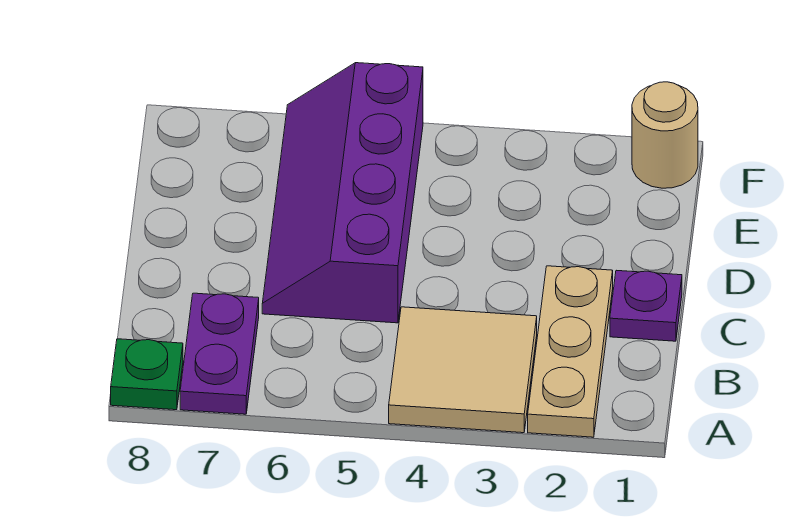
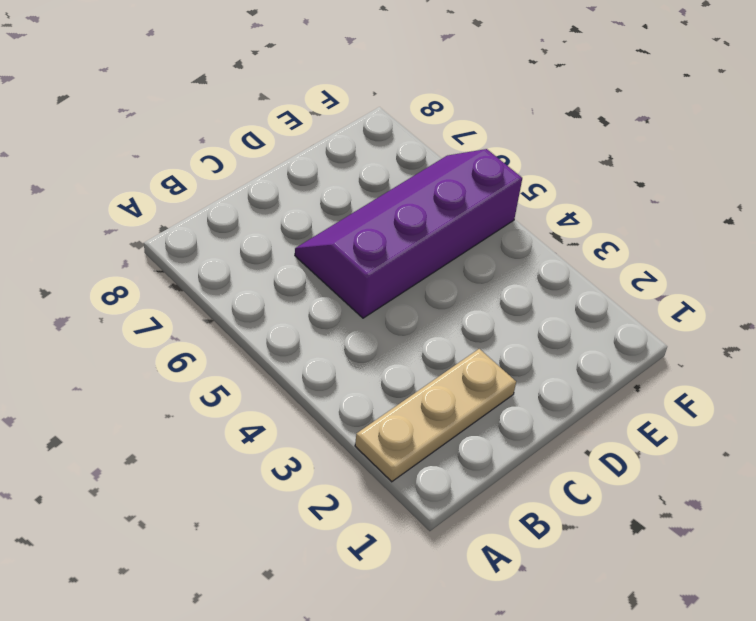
none -> tan tile A3:B4 level 1
none -> purple plate A7:B7 level 1

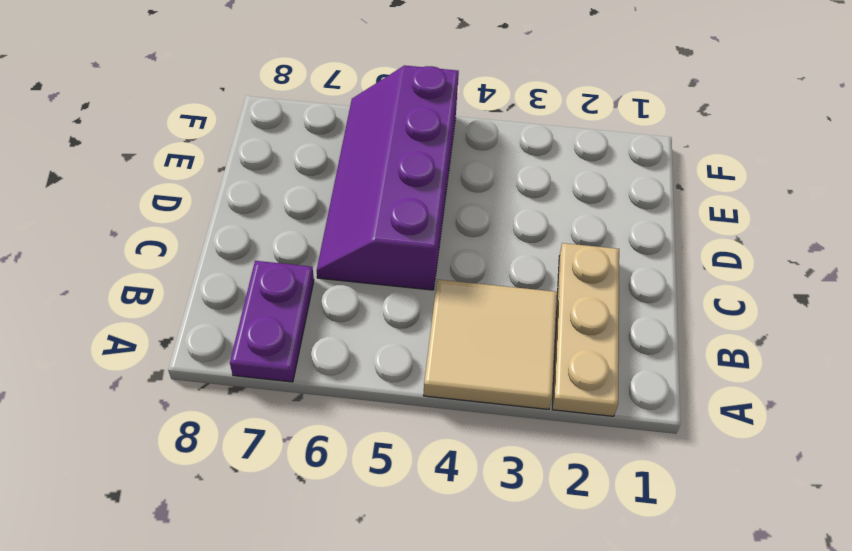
none -> green plate A8 level 1
none -> purple plate C1 level 1

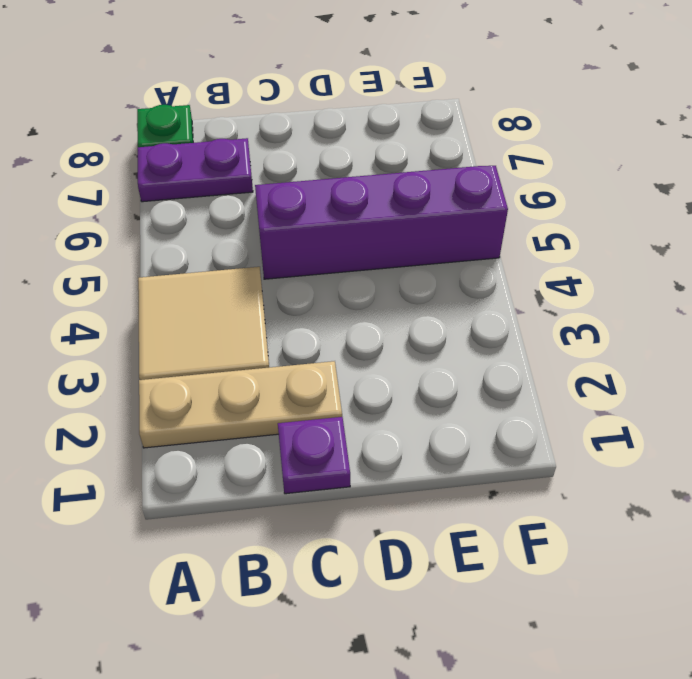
none -> tan round brick F1 level 1

